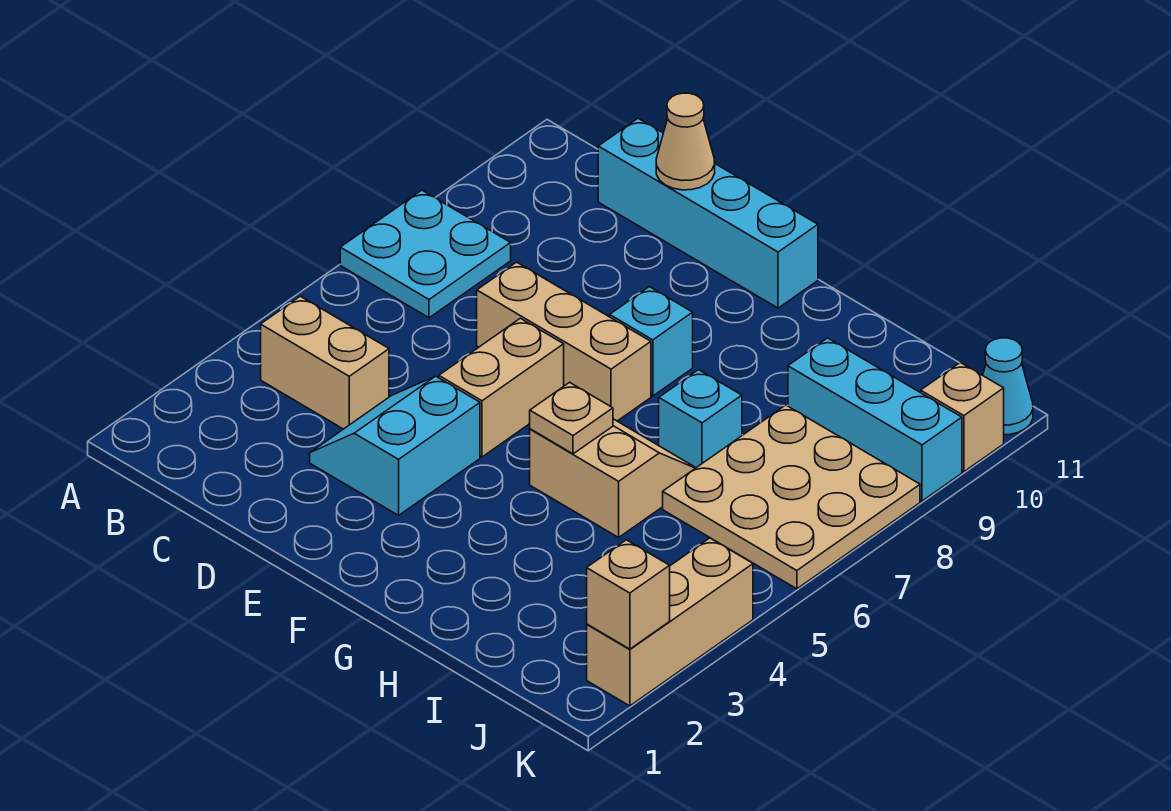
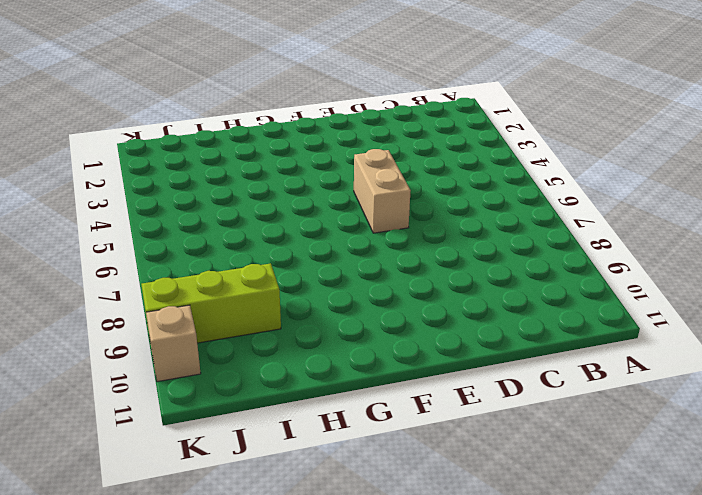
lime brick I9:K9 level 1 -> cyan brick I9:K9 level 1
none -> cyan plate A7:B8 level 1
none -> tan brick B4:C4 level 1
none -> cyan brick C11:F11 level 1

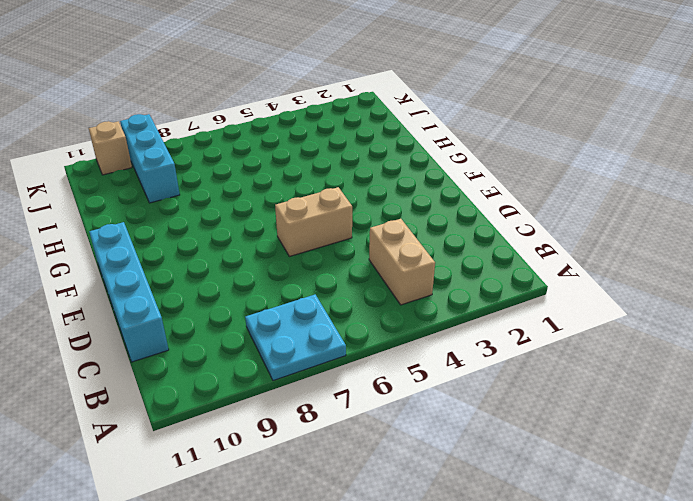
none -> cyan slope D3:E4 level 1 top E
none -> tan brick D7:F7 level 1
none -> cyan brick F8 level 1

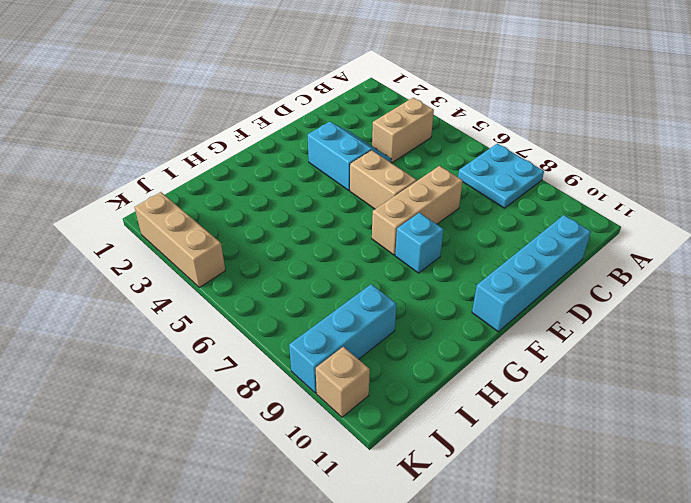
none -> tan slope G5:H6 level 1 top 5
none -> cyan brick H7 level 1
none -> tan plate I6:K8 level 1

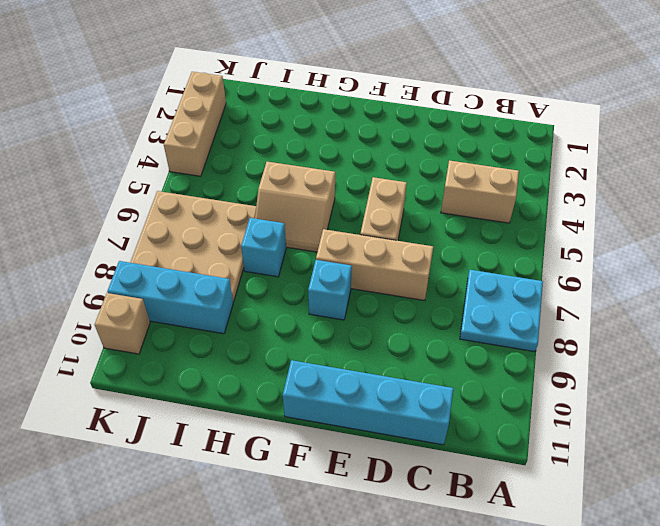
none -> cyan slope D3:E4 level 1 top E
none -> cyan cone K11 level 1
none -> tan cone D11 level 2

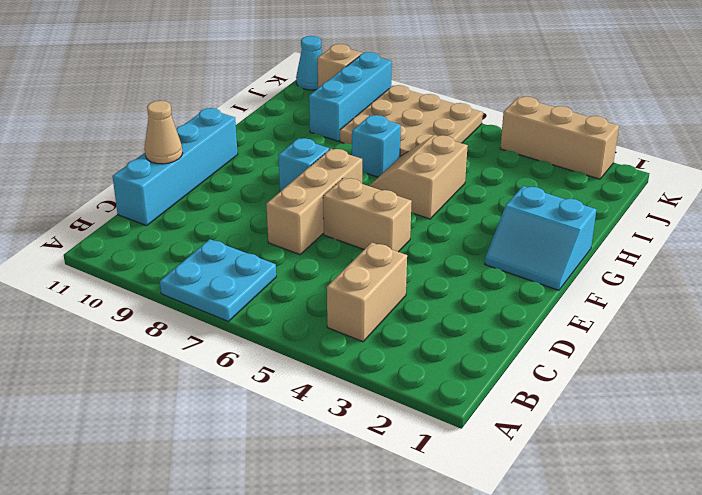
cyan slope F1:G2 level 1 top G -> cyan slope D3:E4 level 1 top E
none -> tan plate G5 level 2
none -> tan brick K2 level 2

